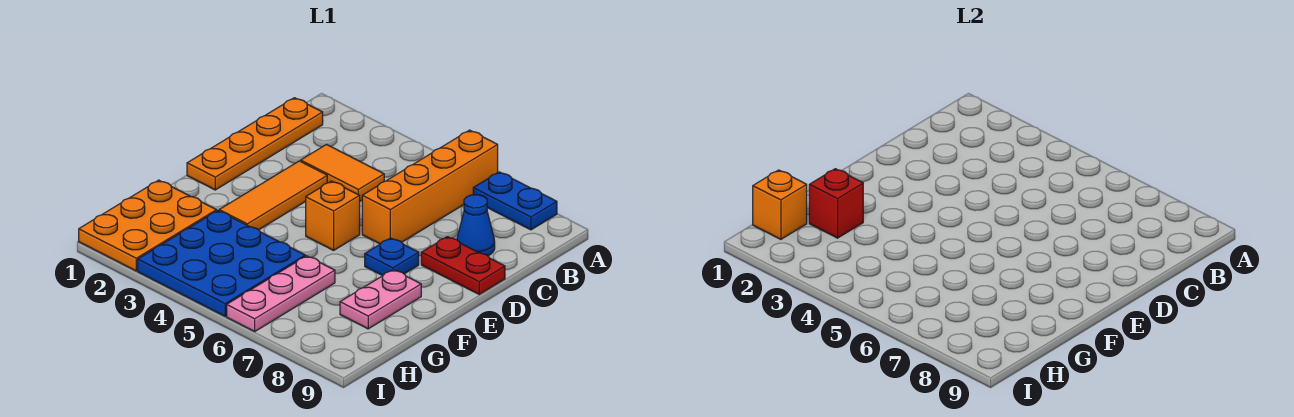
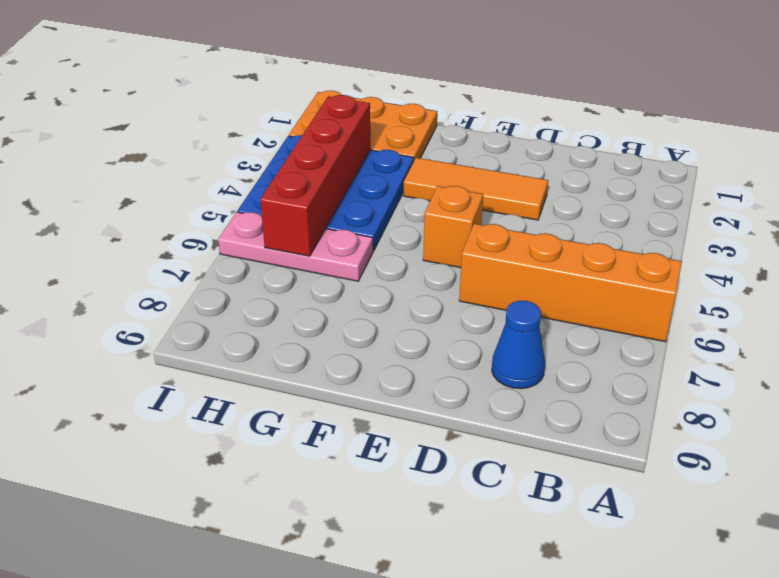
red brick H3:H6 level 2 -> none
none -> blue plate A7:A8 level 1
none -> orange plate B1:E1 level 1
none -> orange tile C3:C4 level 1

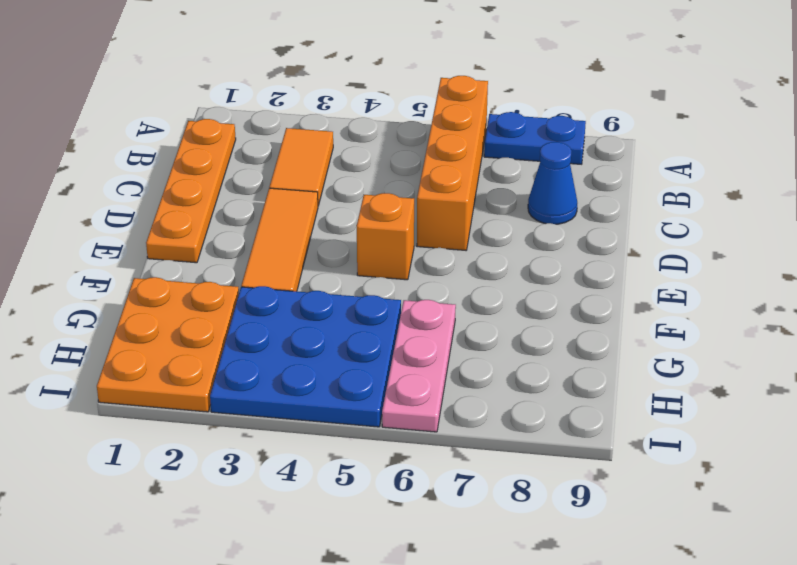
orange tile B3:C3 level 1 -> orange tile C3:C4 level 1
none -> red plate D8:D9 level 1
none -> blue plate E7 level 1
none -> pink plate F8:G8 level 1

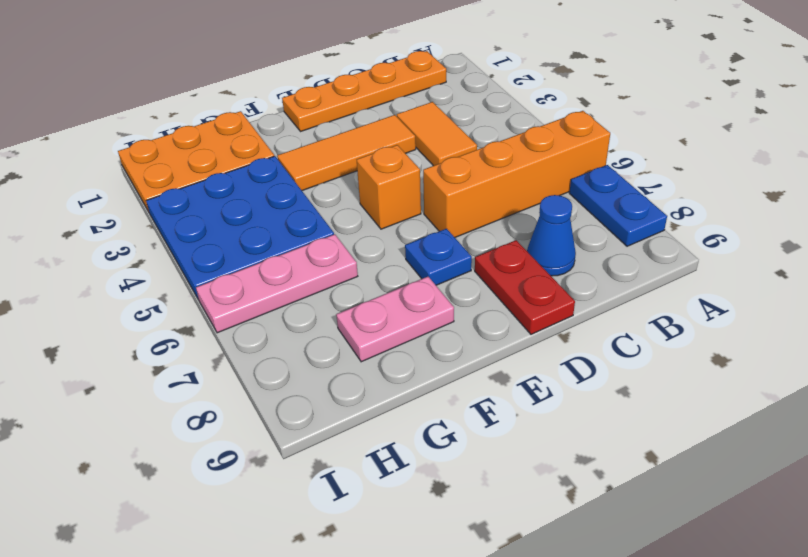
none -> red brick G2 level 2
none -> orange brick H1 level 2

